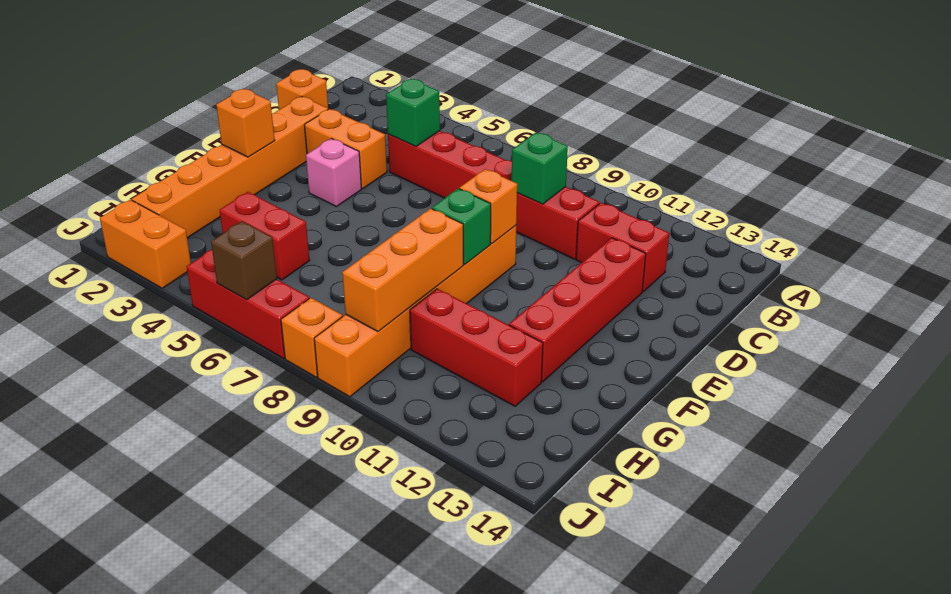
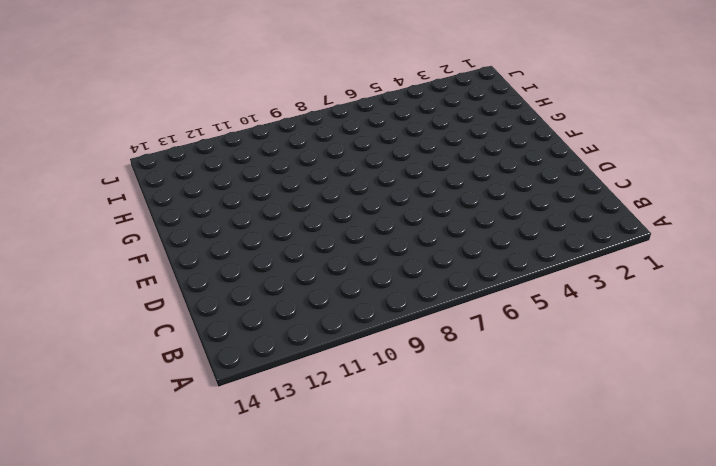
none -> orange brick C1 level 1
none -> red brick C5:C10 level 1
none -> red brick C11:C12 level 1

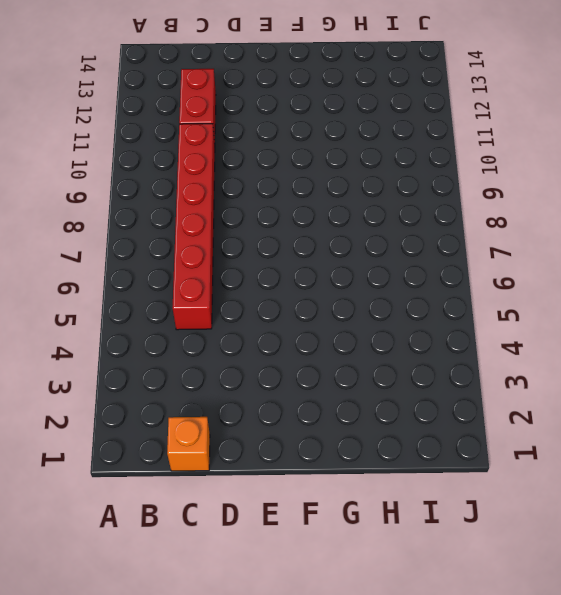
none -> orange brick D2:I2 level 1
none -> orange brick D3:D4 level 1
none -> red brick D12:G12 level 1

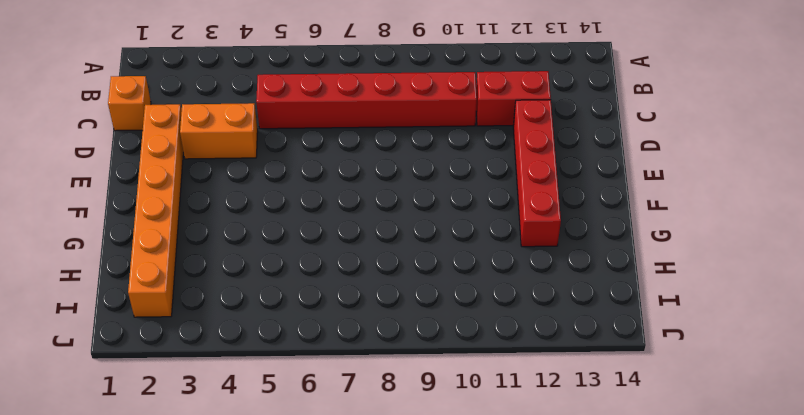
none -> pink brick E4 level 1
none -> orange brick E9:J9 level 1
none -> red brick H4:H5 level 1

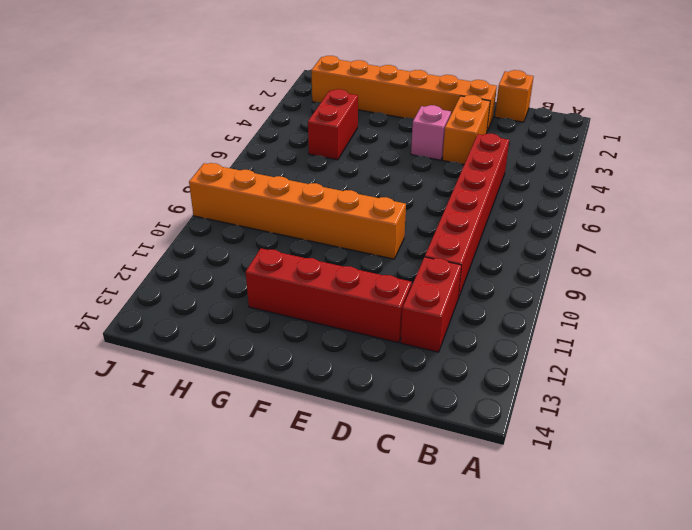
none -> red brick H10:H12 level 1
none -> orange brick J2:J3 level 1
none -> red brick J5:J7 level 1

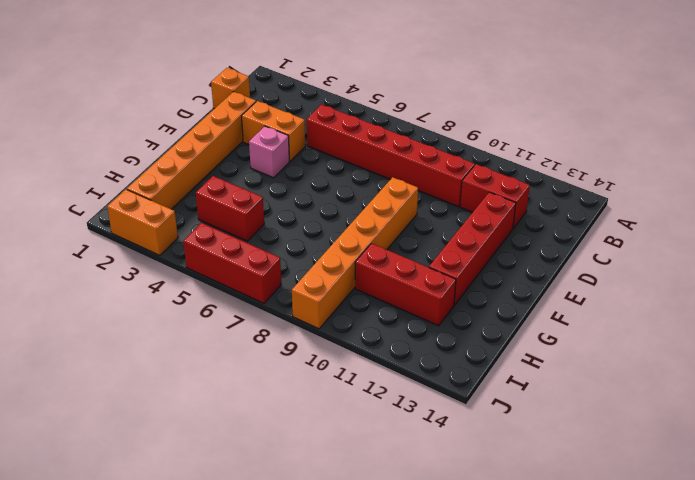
none -> orange brick J8 level 1
none -> green brick C5 level 2
none -> green brick C9 level 2

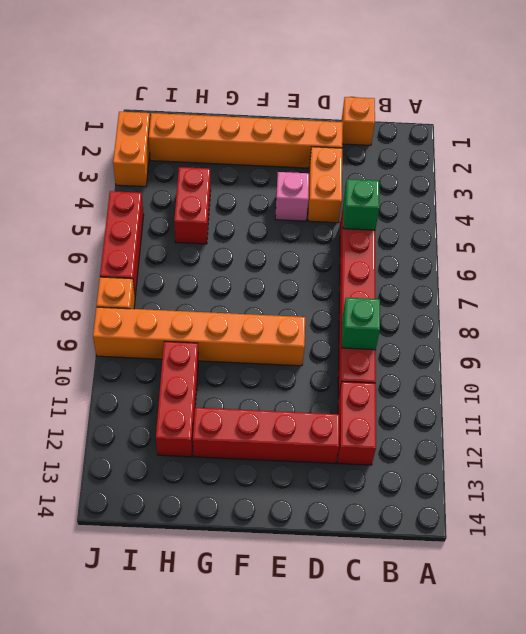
none -> orange brick E9 level 2
none -> orange brick F2 level 2
none -> green brick F9 level 2

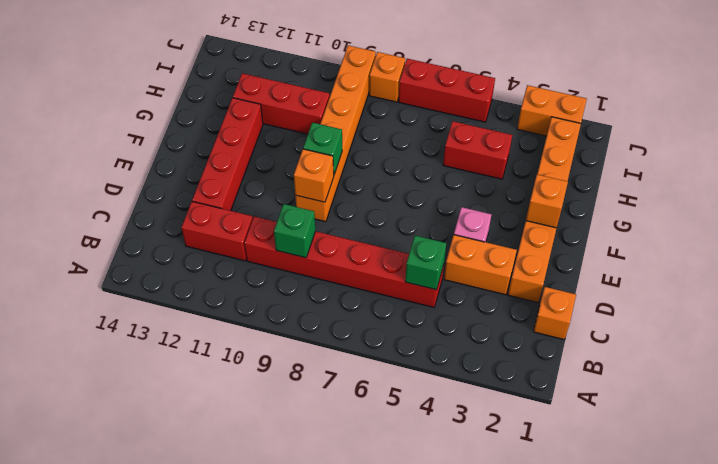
none -> orange brick G9:I9 level 2
none -> brown brick J6 level 2

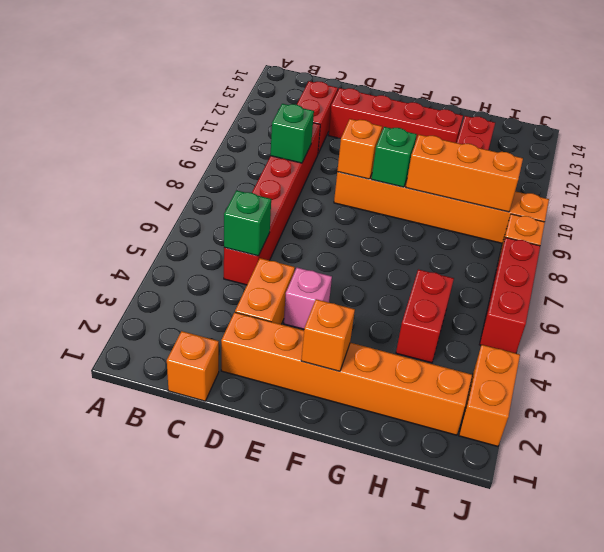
none -> brown brick J6 level 2

